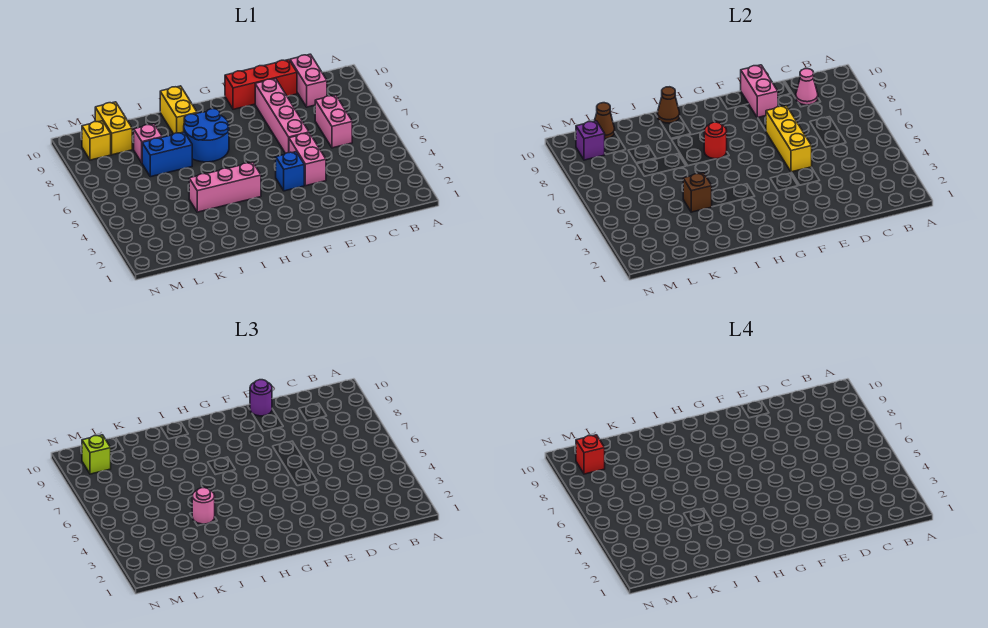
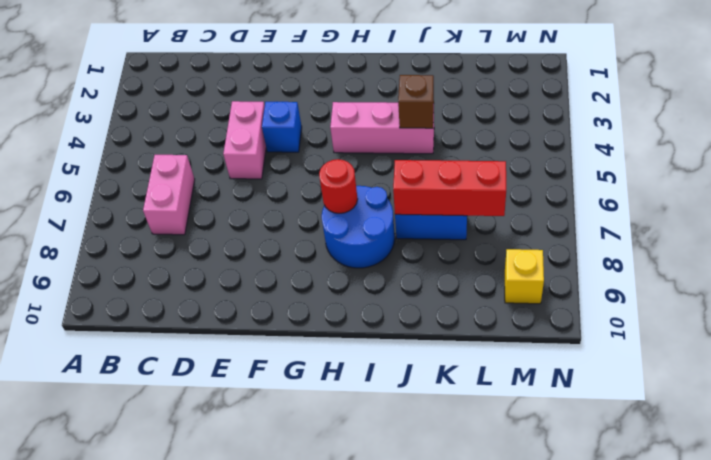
red brick J7:L7 level 2 -> red brick D10:F10 level 1
none -> pink brick C9:C10 level 1
none -> pink brick E6:E9 level 1
none -> yellow brick I9:I10 level 1

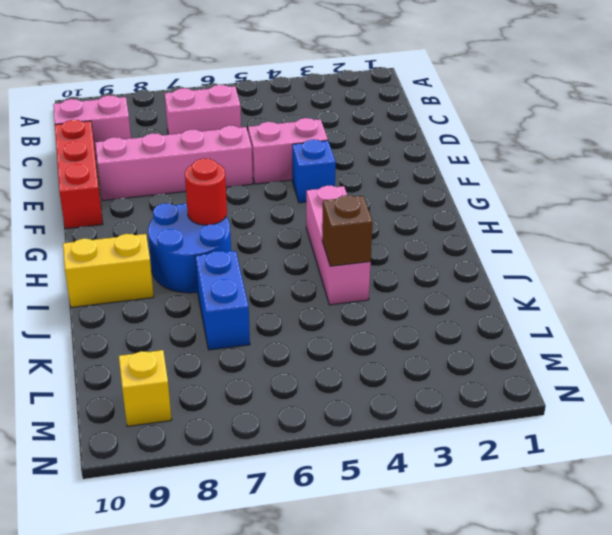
none -> pink brick K8 level 1
none -> yellow brick L9:L10 level 1
none -> pink cone C9 level 2

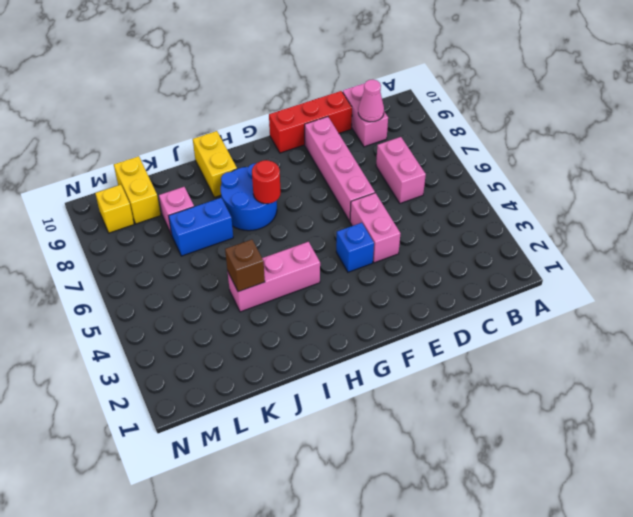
none -> yellow brick E5:E7 level 2
none -> pink brick E9:E10 level 2
none -> brown cone I10 level 2

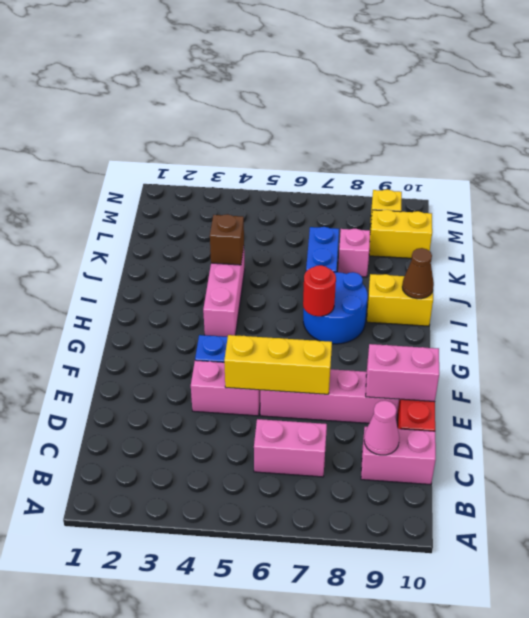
none -> brown cone L10 level 2
none -> purple brick M9 level 2
none -> purple round brick E10 level 3

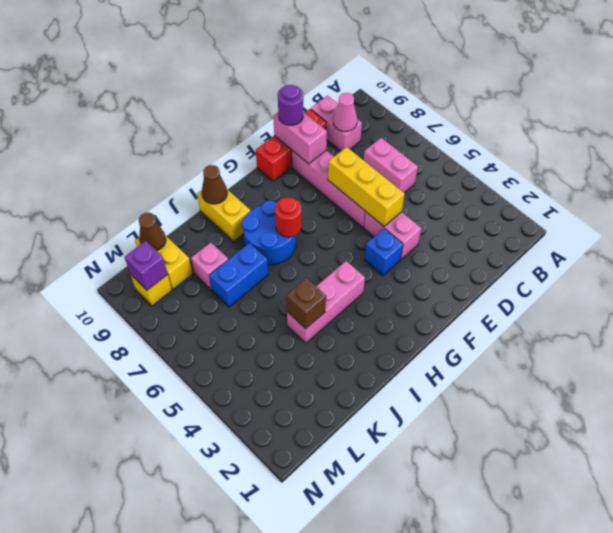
none -> pink round brick J4 level 3
none -> lime brick M9 level 3
none -> red brick M9 level 4

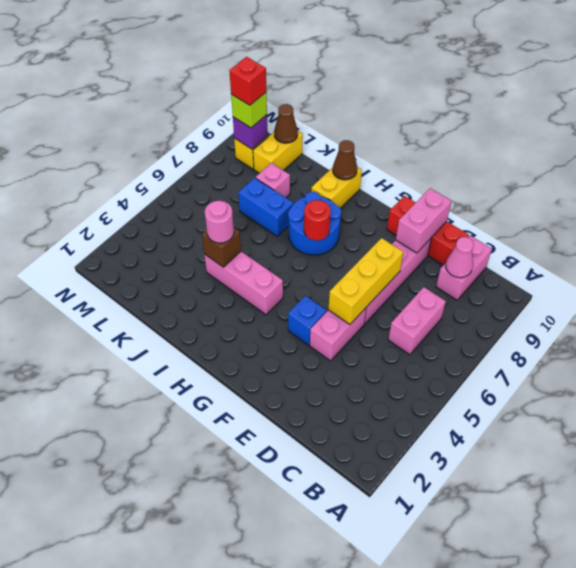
none -> purple round brick E10 level 3

